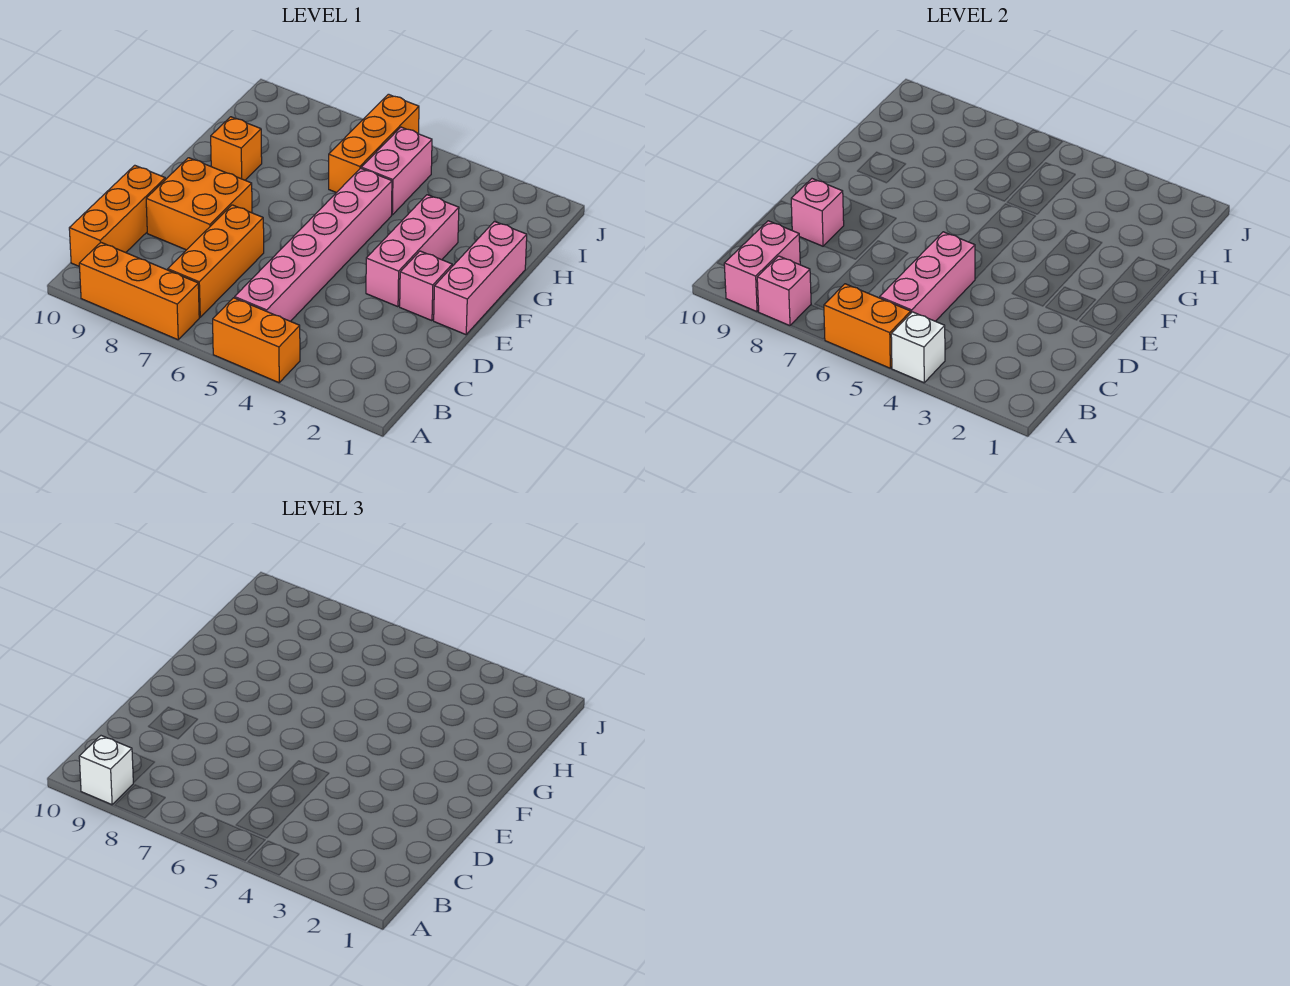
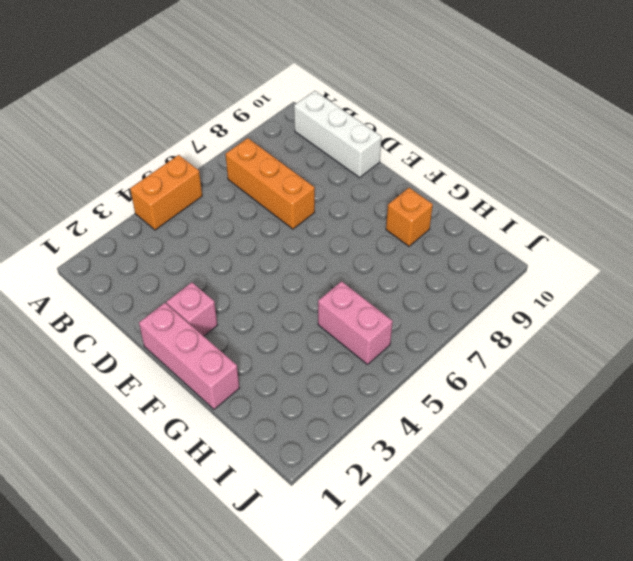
white brick B10:D10 level 1 -> orange brick B10:D10 level 1
none -> orange brick A7:A9 level 1
none -> pink brick B5:G5 level 1
none -> orange brick D8:E9 level 1

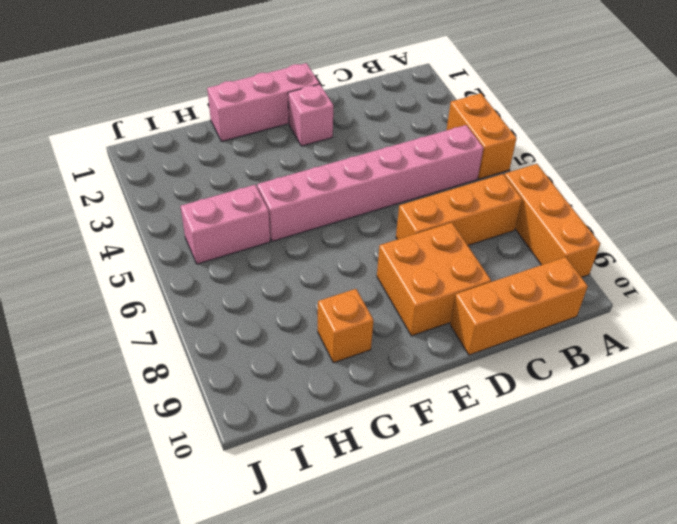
none -> pink brick E3:G3 level 1
none -> orange brick H6:J6 level 1
none -> white brick A4 level 2

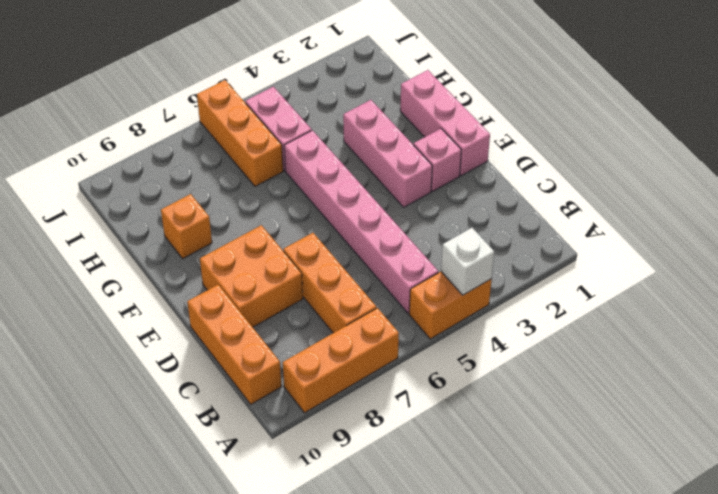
none -> orange brick A5:A6 level 2
none -> pink brick A8 level 2
none -> pink brick A9:B9 level 2

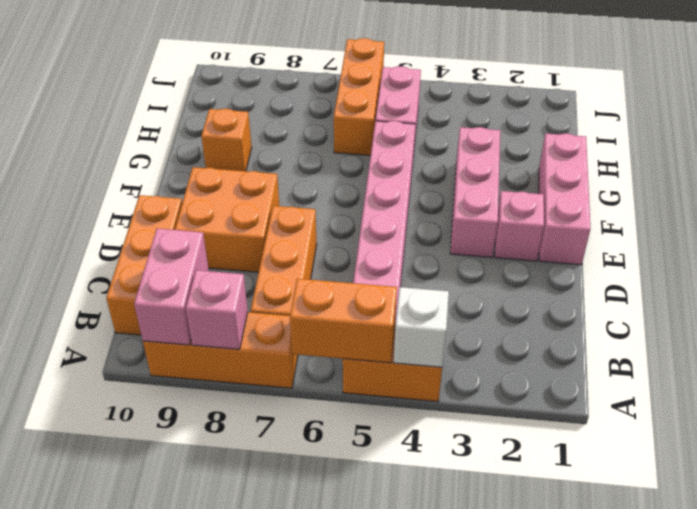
none -> pink brick B5:D5 level 2
none -> pink brick D9 level 2
none -> white brick A9 level 3

